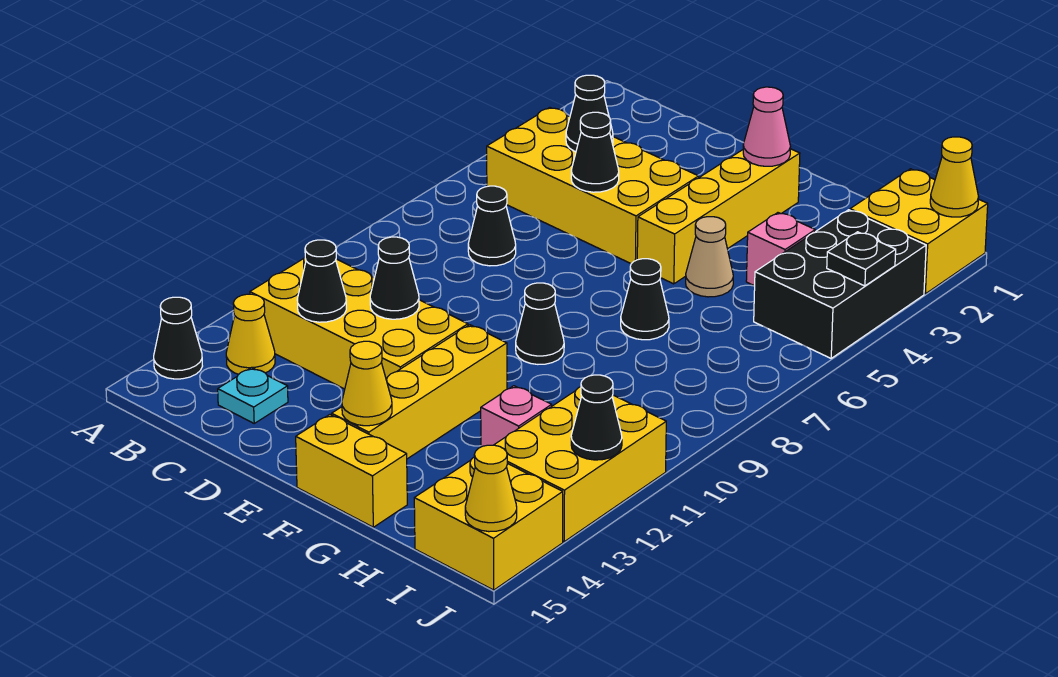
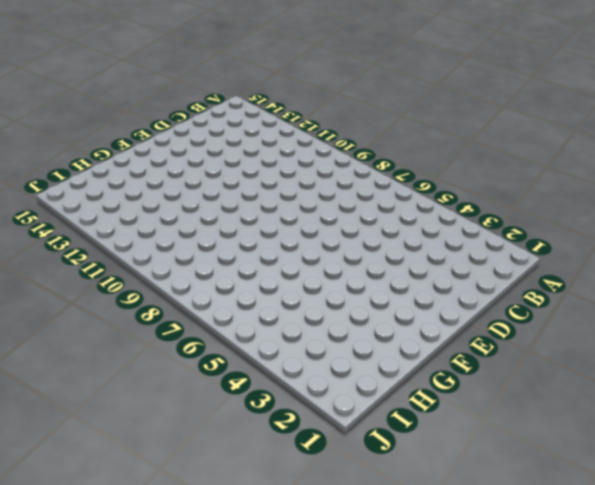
none -> black cone A14 level 1
none -> yellow brick B4:E5 level 1
none -> yellow brick B11:E12 level 1

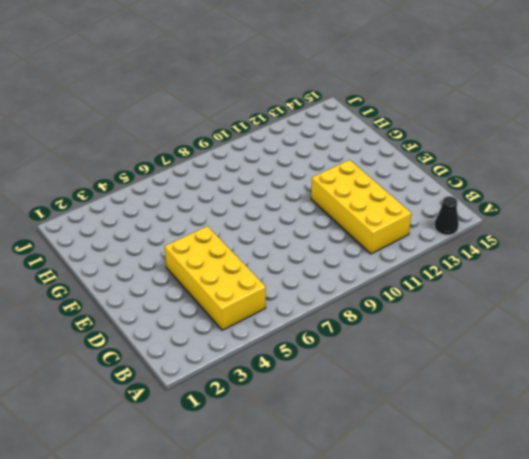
none -> yellow cone B13 level 1
none -> black cone C7 level 1
none -> cyan plate C14 level 1

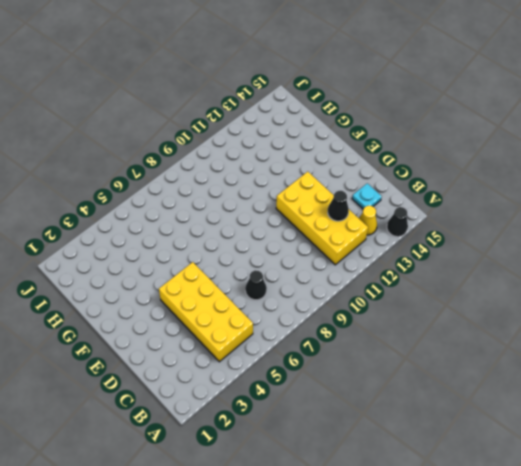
none -> yellow brick F2:F5 level 1
none -> black cone F9 level 1
none -> yellow brick F11:F14 level 1

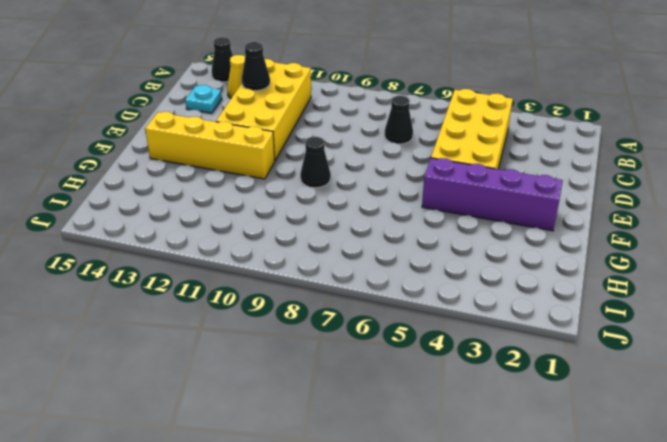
purple brick F2:F5 level 1 -> yellow brick F2:F5 level 1
none -> yellow brick F15:G15 level 1
none -> tan cone G5 level 1
none -> black cone G7 level 1

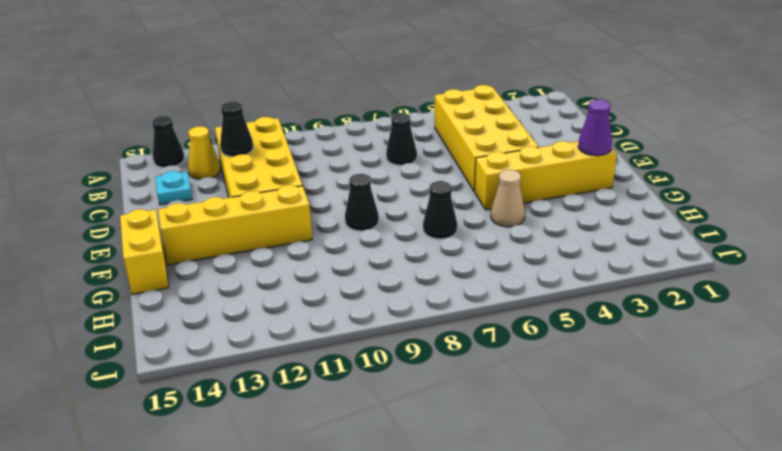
purple cone F2 level 2 -> pink cone F2 level 2
none -> pink brick H4 level 1
none -> pink brick H12 level 1
none -> yellow brick I1:J2 level 1

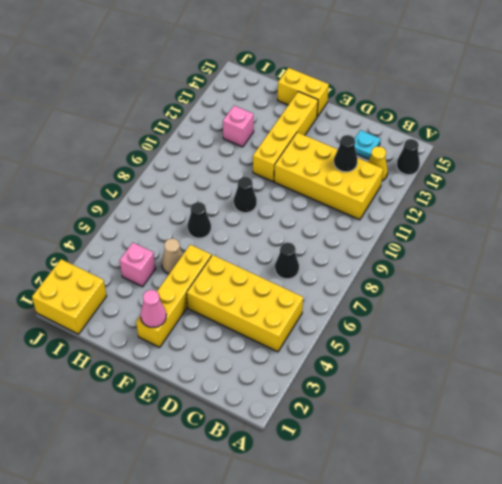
none -> black brick I3:J5 level 1
none -> yellow brick I11:J13 level 1
none -> yellow brick I14:J15 level 1

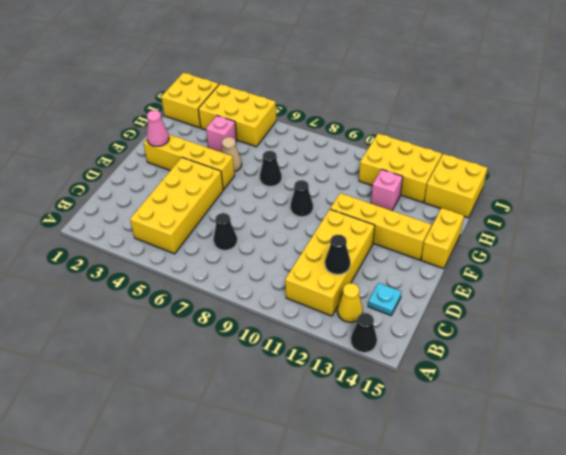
yellow brick I3:J5 level 1 -> black brick I3:J5 level 1
none -> black cone C4 level 2
none -> black cone D5 level 2
none -> black cone D11 level 2

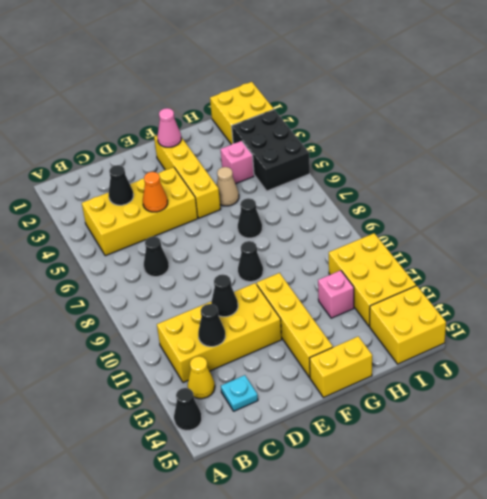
orange cone D5 level 2 -> black cone D5 level 2
none -> yellow cone F14 level 2
none -> yellow cone J1 level 2
none -> black plate J4 level 2

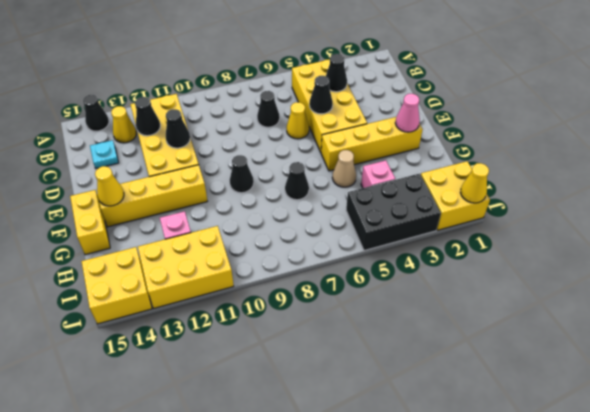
yellow cone D6 level 1 -> yellow cone J15 level 2
none -> black plate J4 level 2
none -> black cone J12 level 2

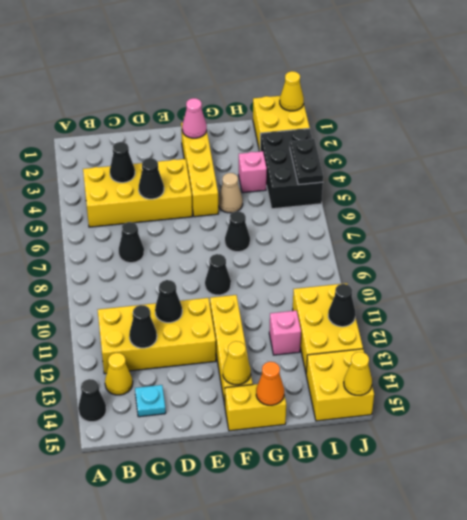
orange cone G15 level 2 -> none
black plate J4:J5 level 2 -> black plate J4 level 2

